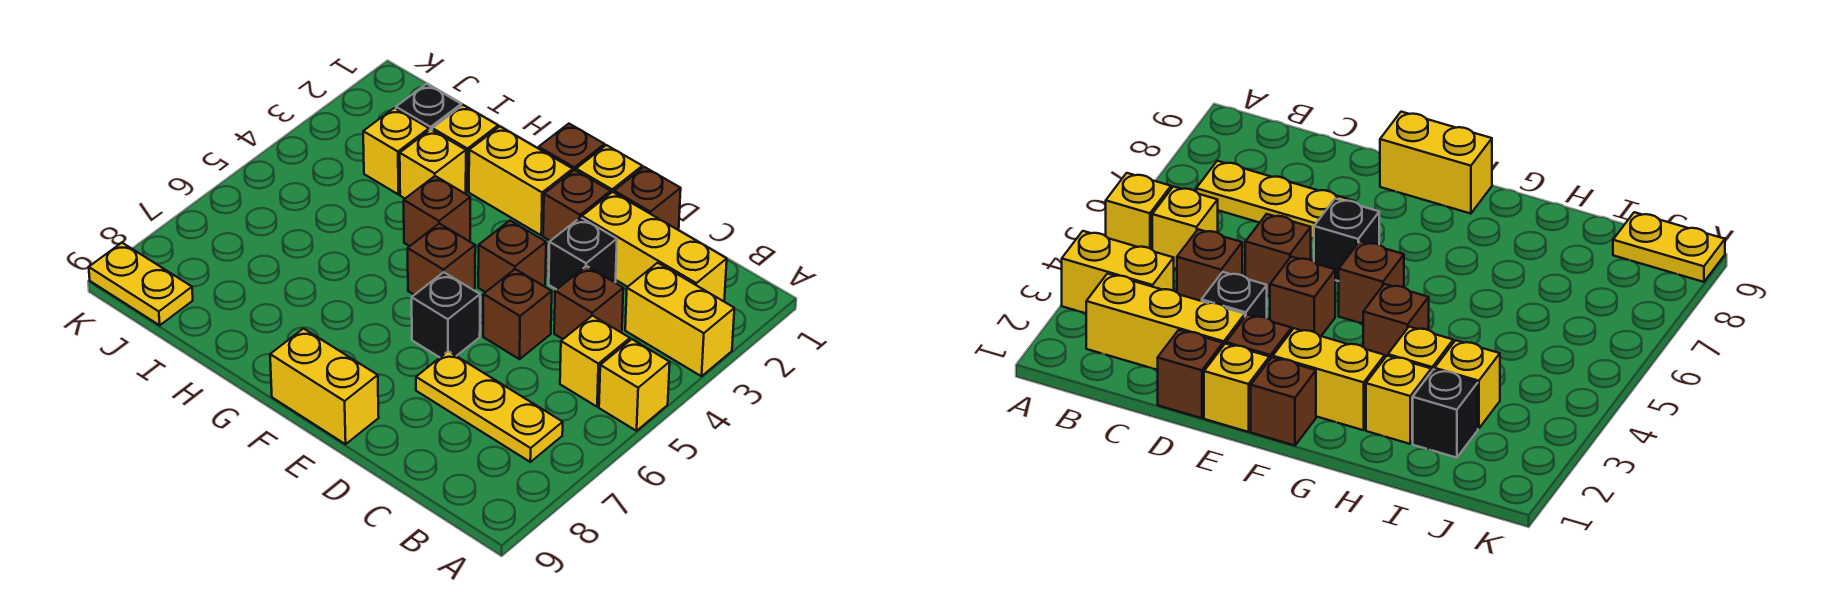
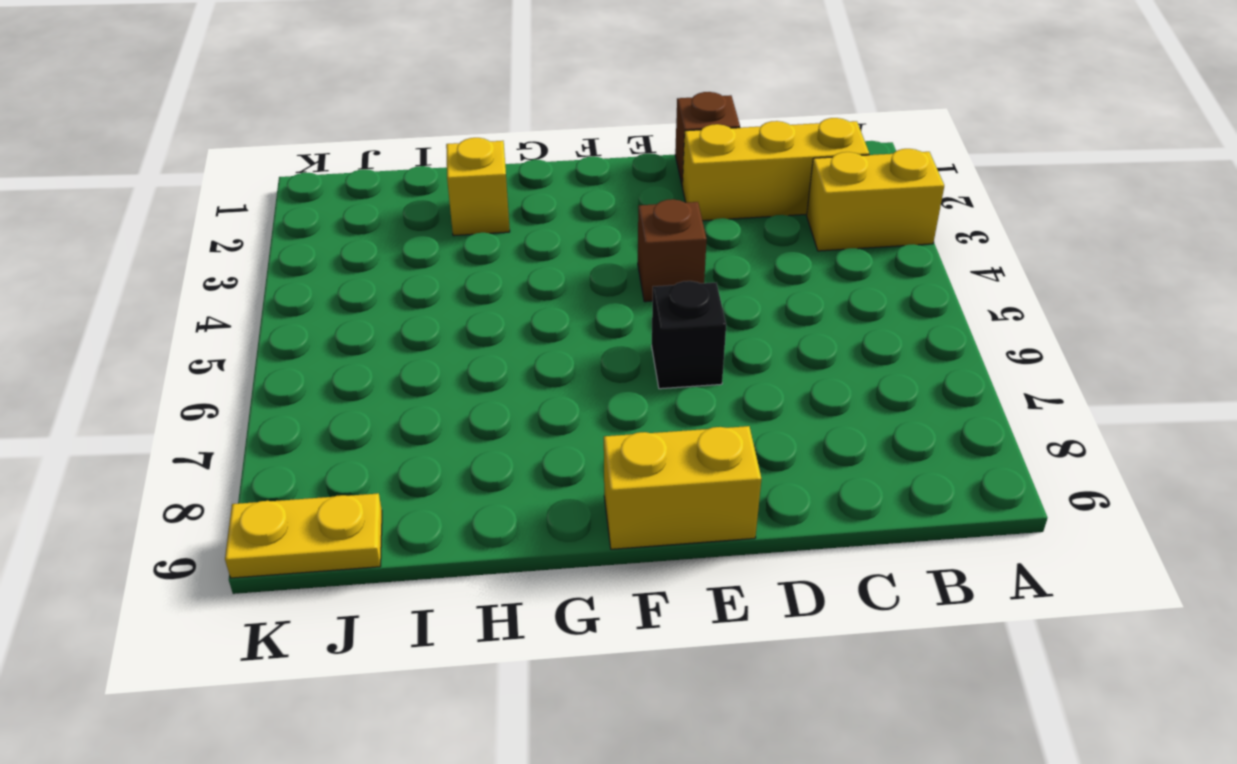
none -> yellow brick A5 level 1
none -> yellow brick B5 level 1
none -> yellow plate B7:D7 level 1

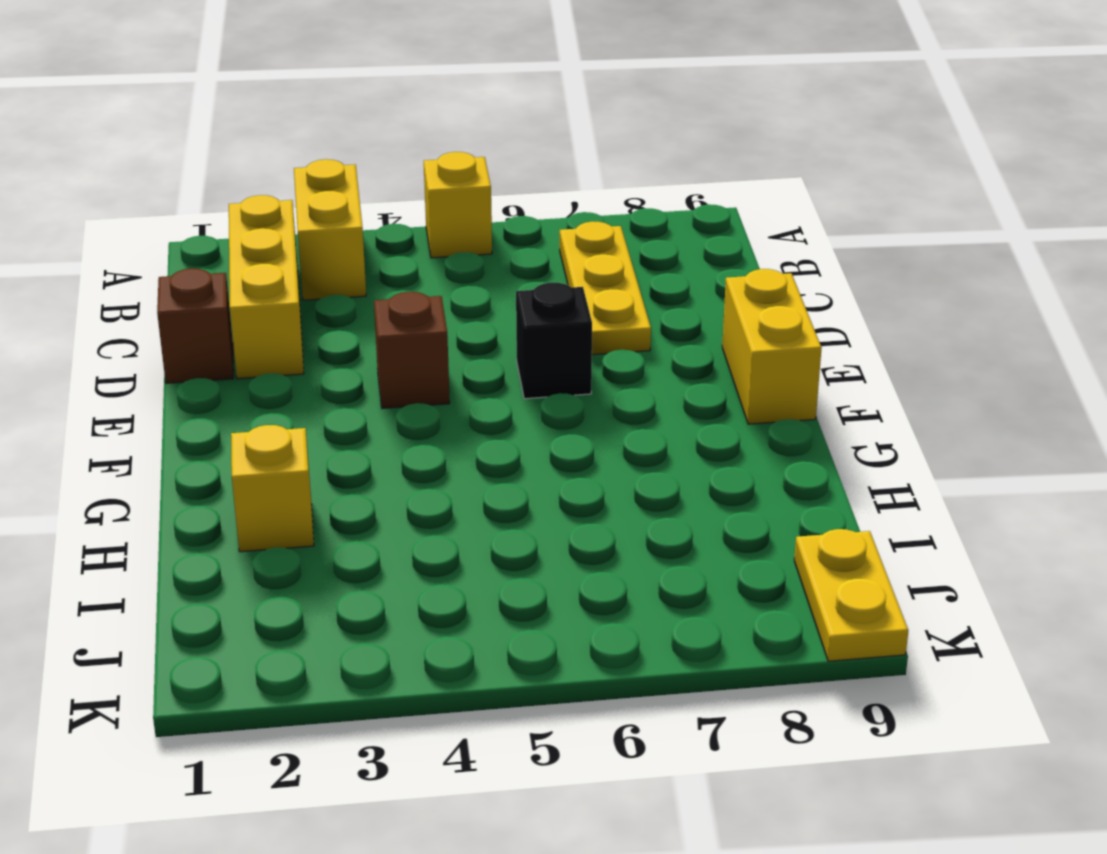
none -> yellow brick B5 level 1
none -> brown brick C4 level 1
none -> black brick D3 level 1

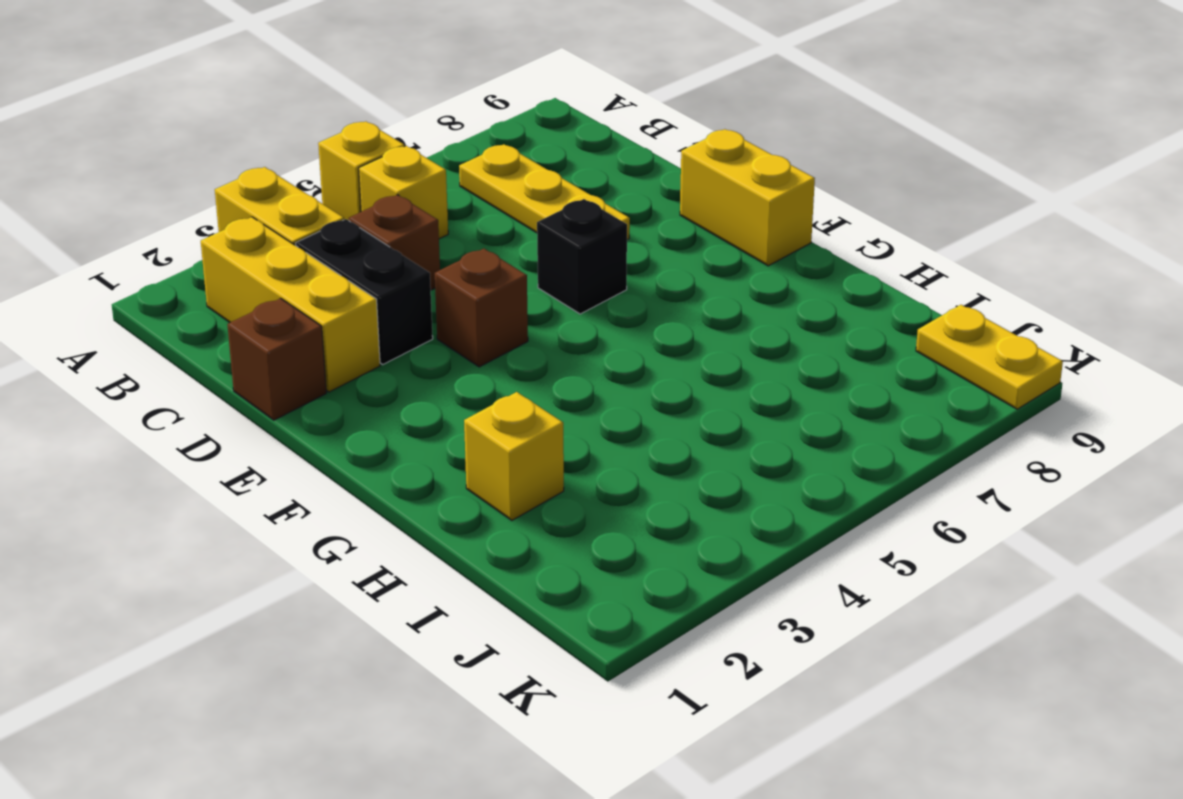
black brick C3:D3 level 1 -> black brick D3 level 1
none -> brown brick D5 level 1
none -> yellow brick E1 level 1
none -> brown brick E2 level 1

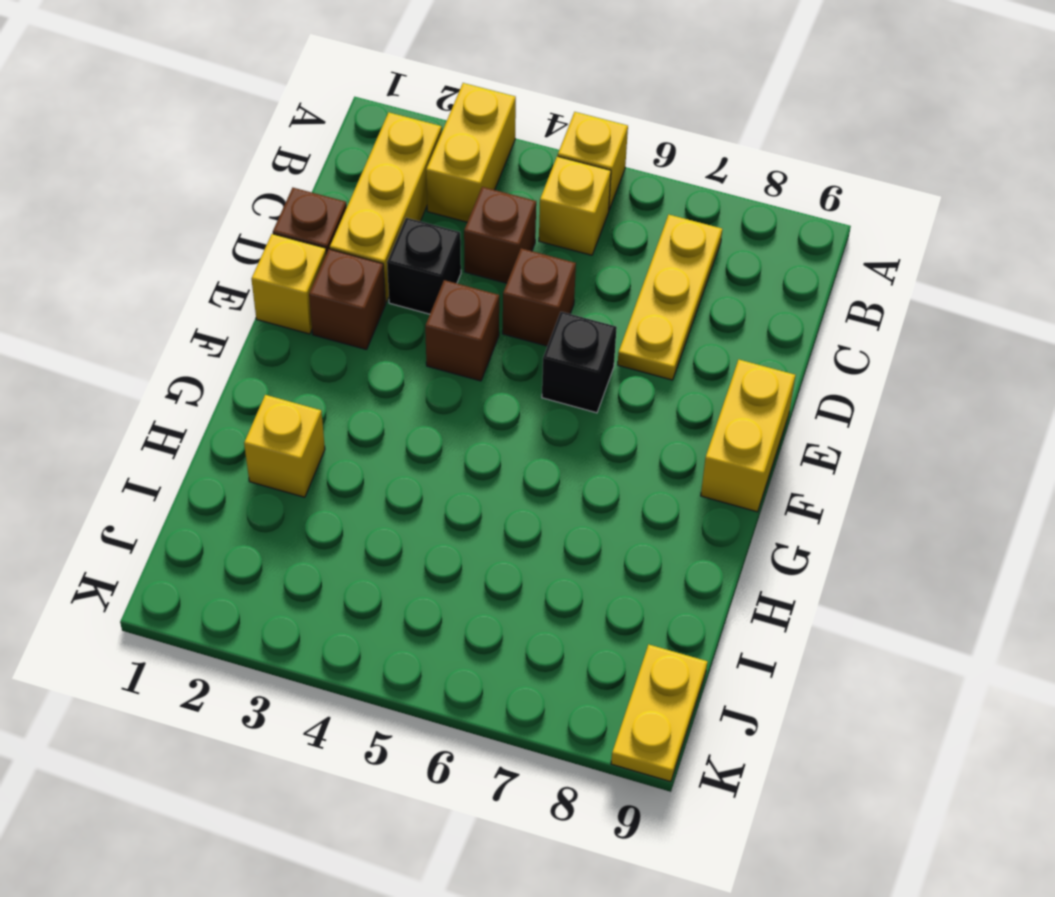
none -> brown brick F1 level 1
none -> yellow brick F2:G2 level 1
none -> brown brick F5 level 1

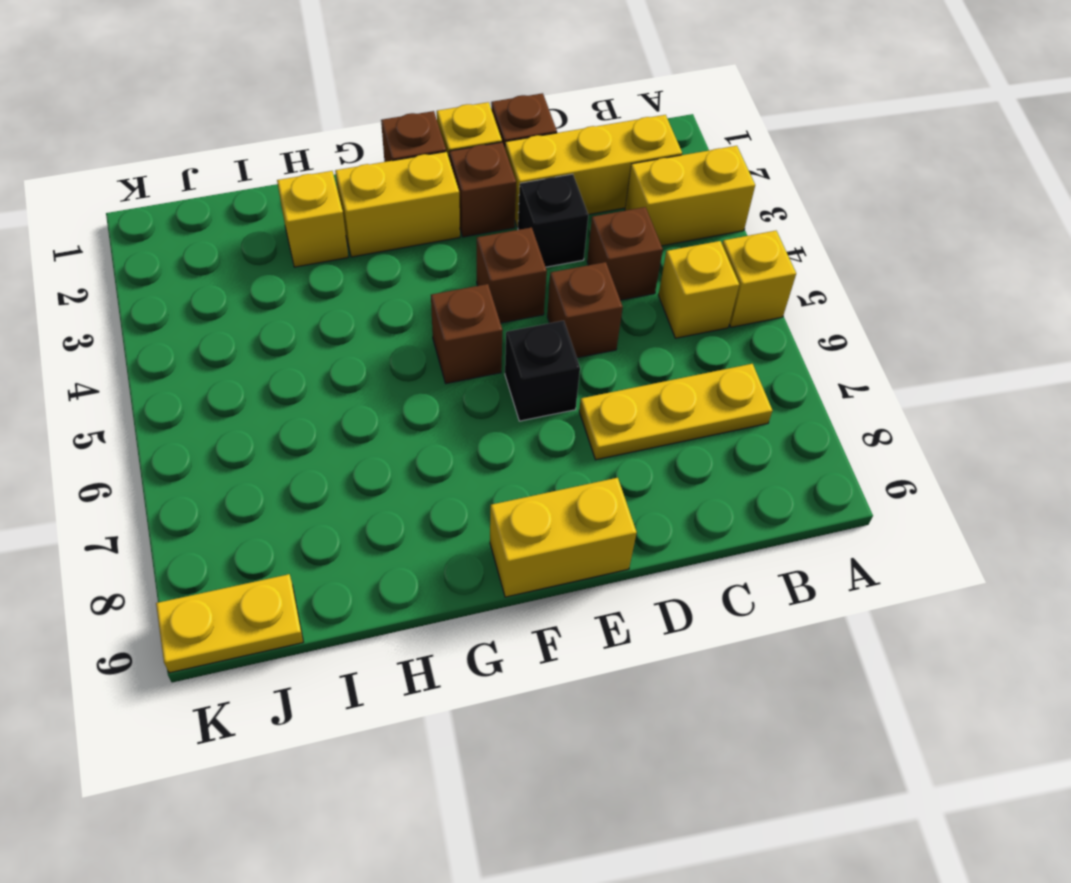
none -> brown brick G4 level 1
none -> yellow brick H3 level 1
none -> black brick I2 level 1

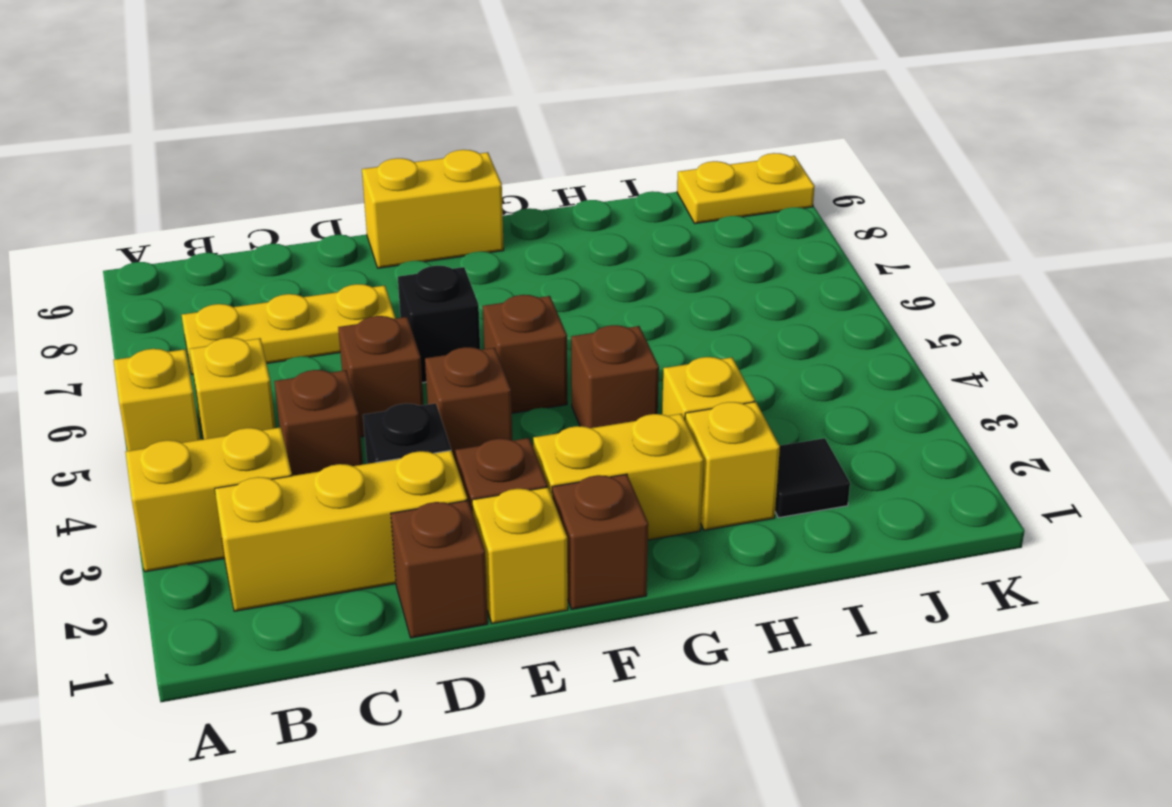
black tile I2 level 1 -> black brick I2 level 1
none -> yellow brick I3 level 1

